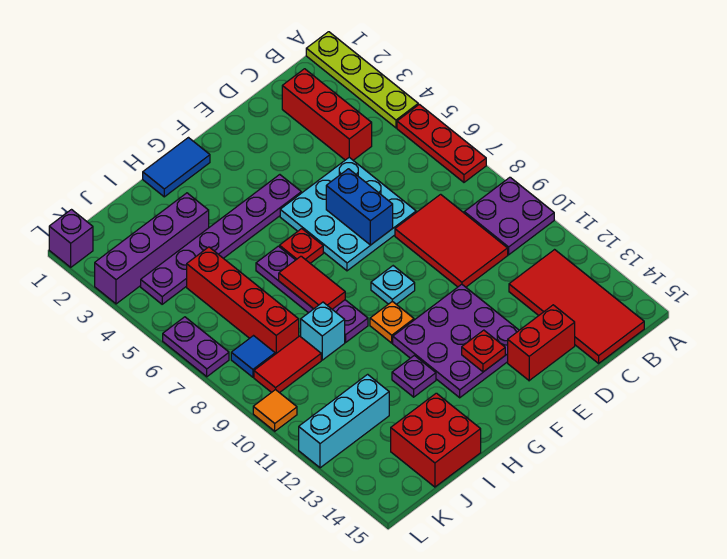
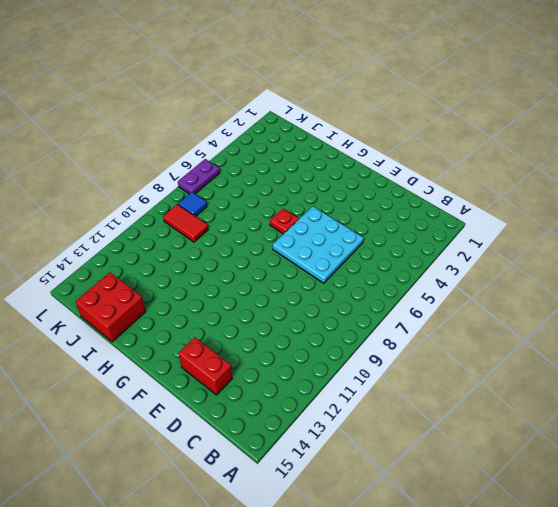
none -> lime plate A1:A4 level 1
none -> red plate A5:A7 level 1
none -> purple plate A9:B10 level 1

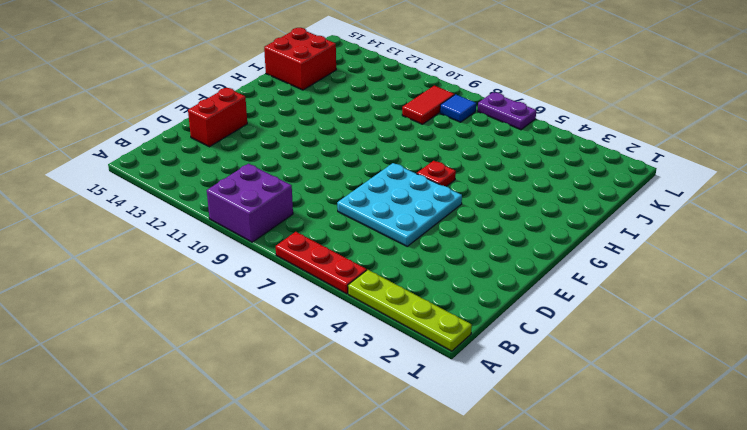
purple brick A9:B10 level 1 -> purple plate A9:B10 level 1
none -> red tile B12:C15 level 1
none -> red brick C2:C4 level 1
none -> red tile C8:D10 level 1

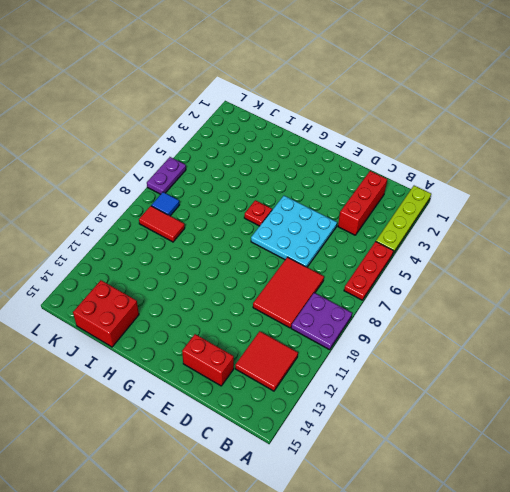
red tile B12:C13 level 1 -> red tile B12:C15 level 1
none -> purple plate E11:G13 level 1
none -> purple plate F4:K4 level 1
none -> cyan plate F9 level 1

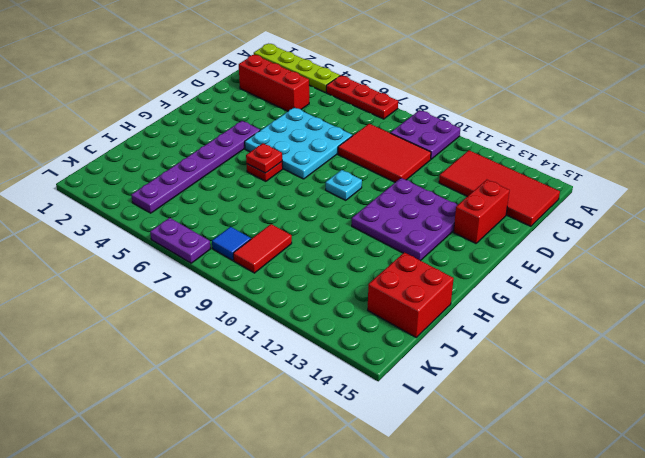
red plate G6 level 2 -> red plate F13 level 2
none -> blue tile G1:H1 level 1
none -> orange plate G10 level 1
none -> purple plate H6:H9 level 1

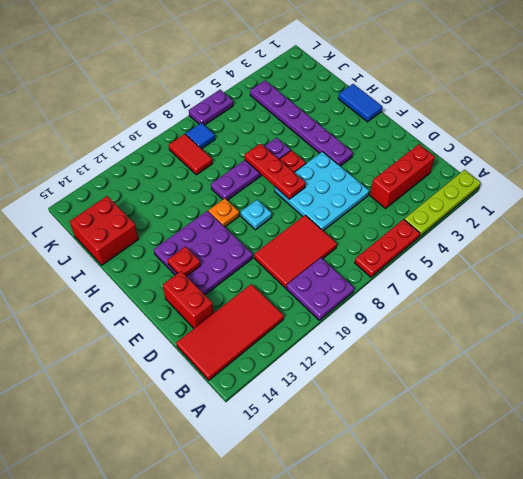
red plate F7:H7 level 2 -> red tile H7:H8 level 2
none -> purple plate H12 level 1
none -> purple brick I3:L3 level 1
none -> cyan brick I9 level 1

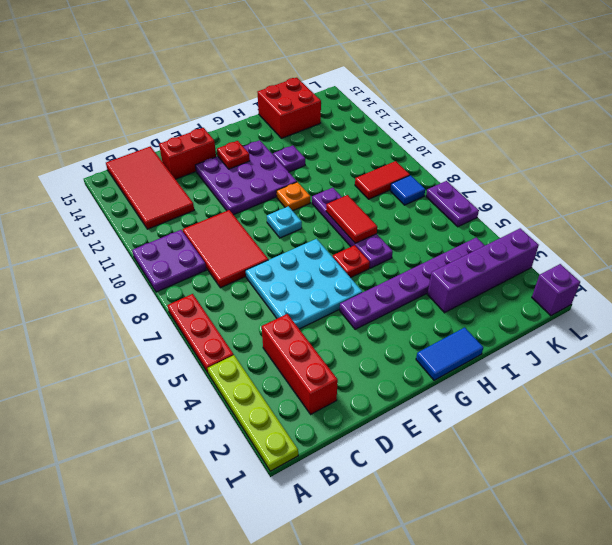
none -> cyan brick I9 level 1
none -> red brick J5:J8 level 1
none -> cyan brick J12:L12 level 1

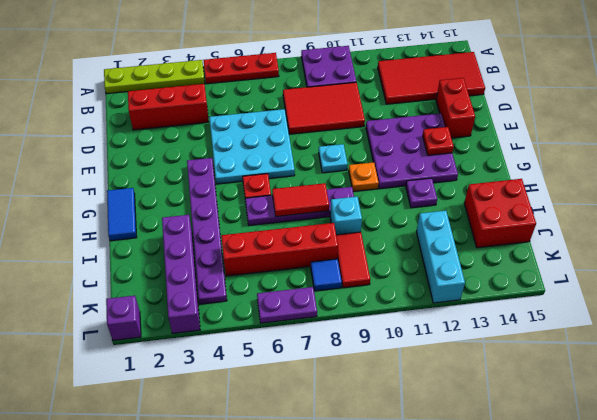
none -> orange tile L10 level 1
none -> blue brick E6:E7 level 2

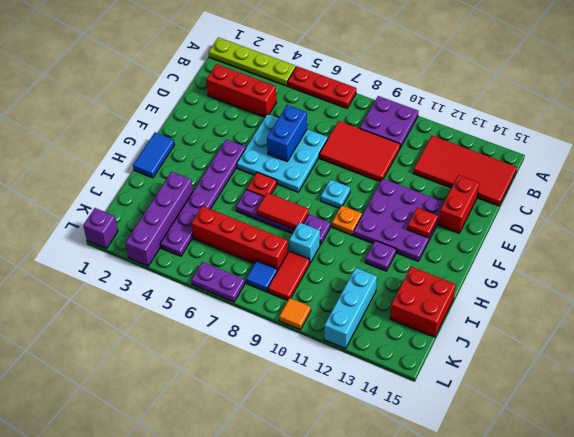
blue brick D6:E6 level 2 -> blue brick E6:E7 level 2

